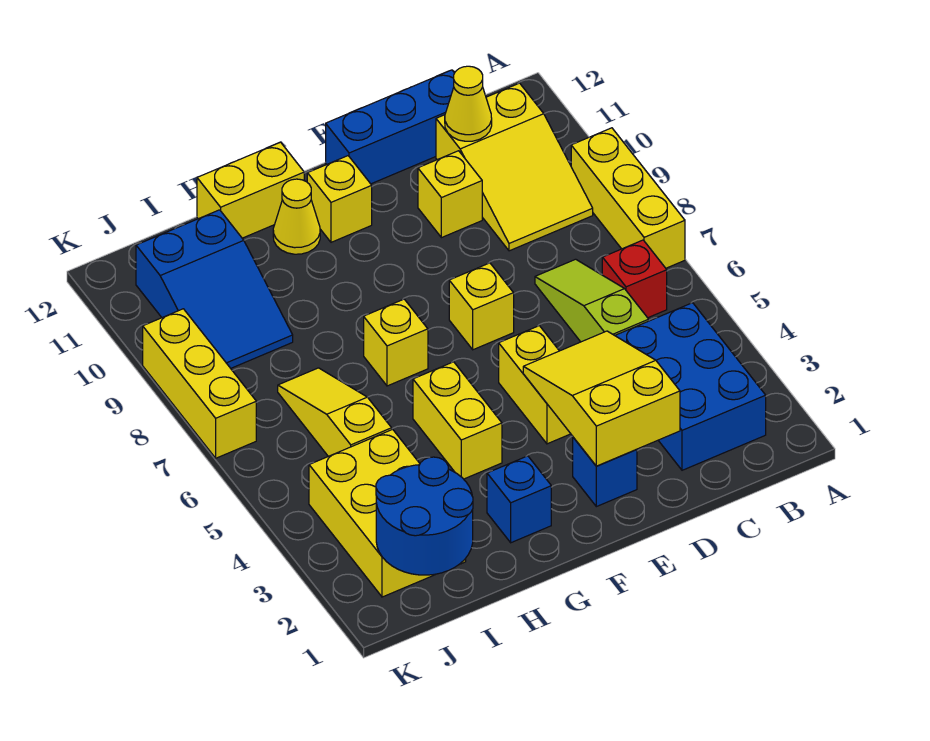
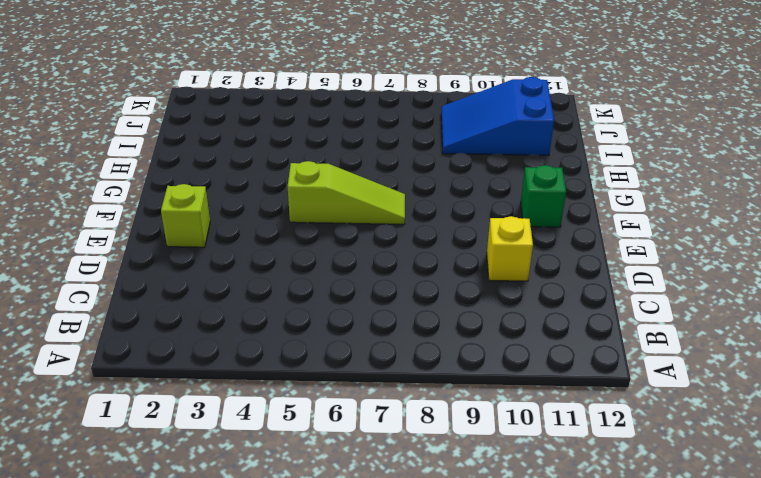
lime brick E2 level 1 -> blue brick E2 level 1
lime slope F5:F7 level 1 top 5 -> lime slope C5:C7 level 1 top 5
green brick F11 level 1 -> yellow brick F11 level 1
none -> yellow brick A7:A9 level 1
none -> blue brick B2:C4 level 1
none -> red brick B6 level 1

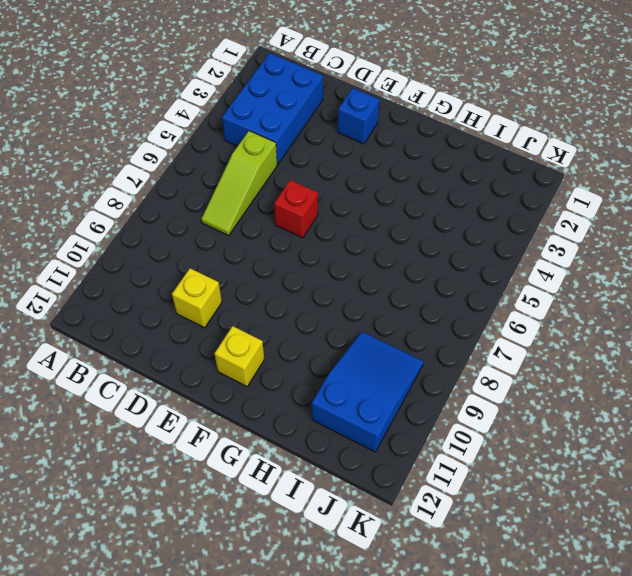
red brick E6 level 1 -> red brick B6 level 1
none -> yellow brick A7:A9 level 1
none -> yellow slope B9:C11 level 1 top 11
none -> blue brick C12:E12 level 1

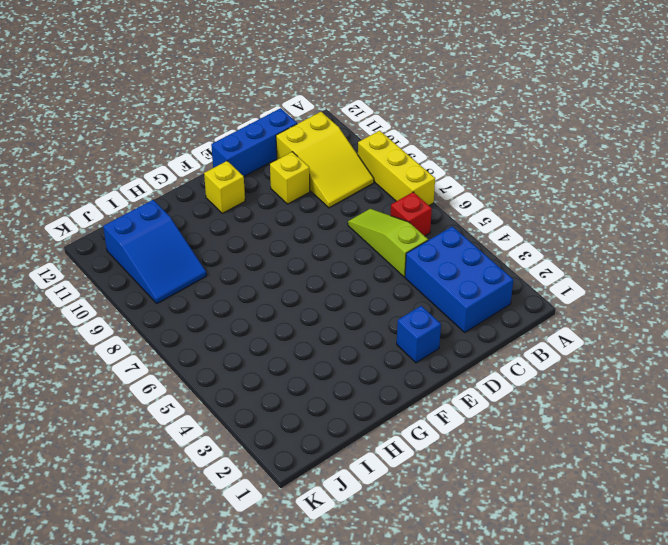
none -> yellow brick E4:E5 level 1
none -> yellow brick E7 level 1
none -> blue brick G2 level 1

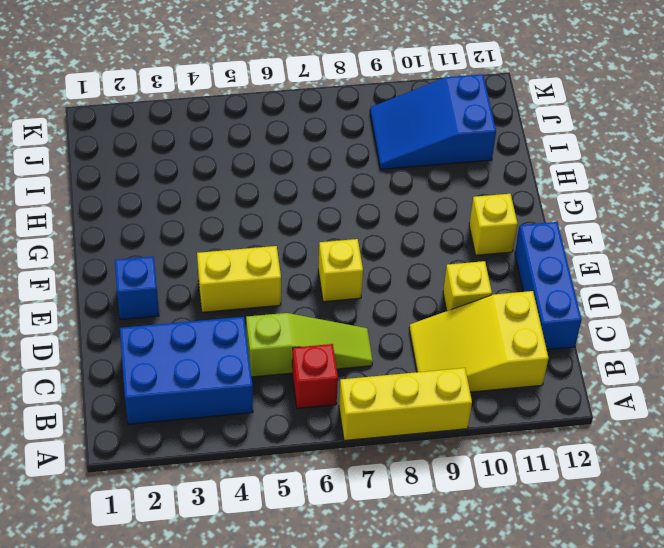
none -> blue brick G2 level 1
none -> yellow brick G4:G5 level 1
none -> yellow brick G7 level 1

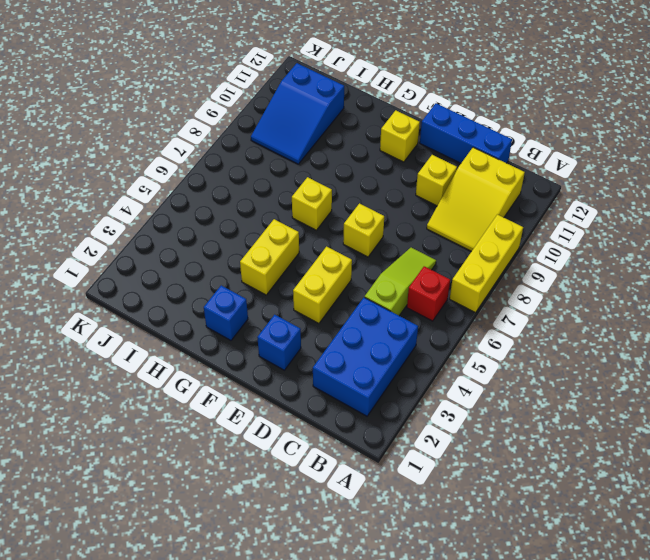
none -> yellow cone G11 level 1
none -> yellow brick G12:H12 level 1
none -> yellow brick I2:J4 level 1

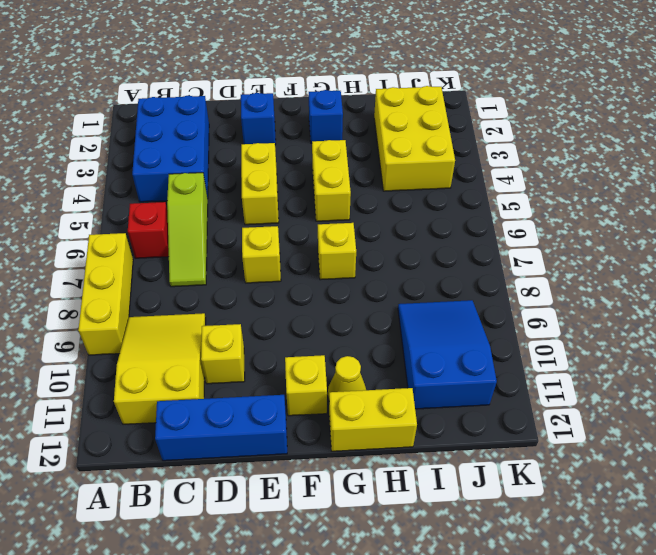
none -> yellow slope I5:I7 level 1 top 5
none -> yellow brick K7:K9 level 1
none -> yellow cone C11 level 2

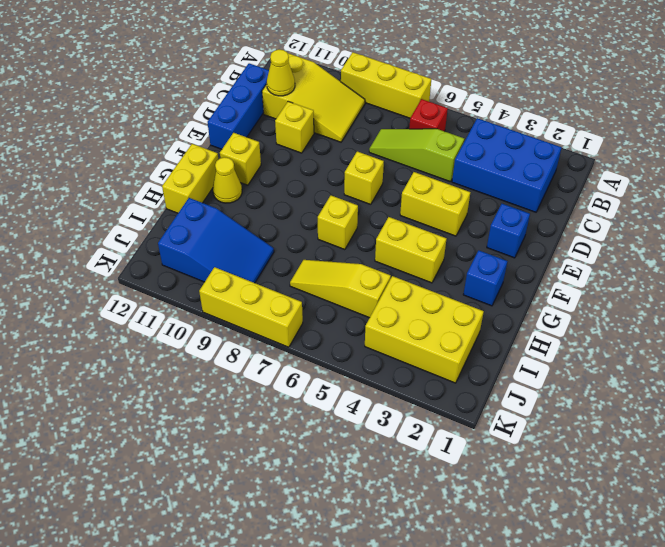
none -> yellow slope D2:E4 level 2 top 2
none -> blue round brick I1:J2 level 2

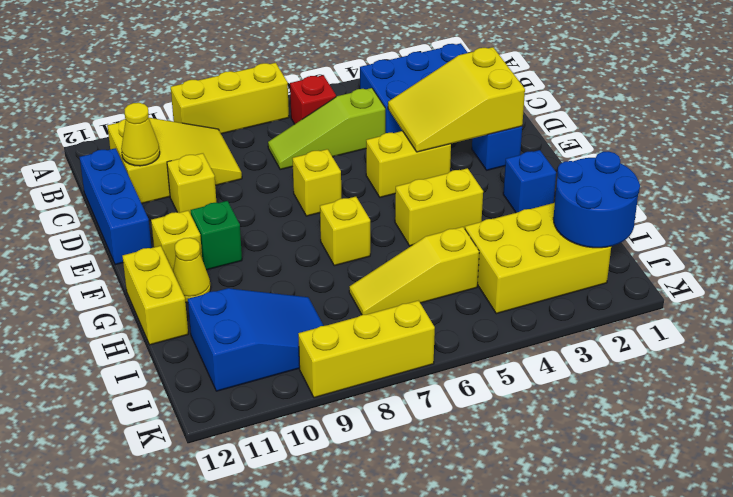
green brick F10 level 1 -> none

